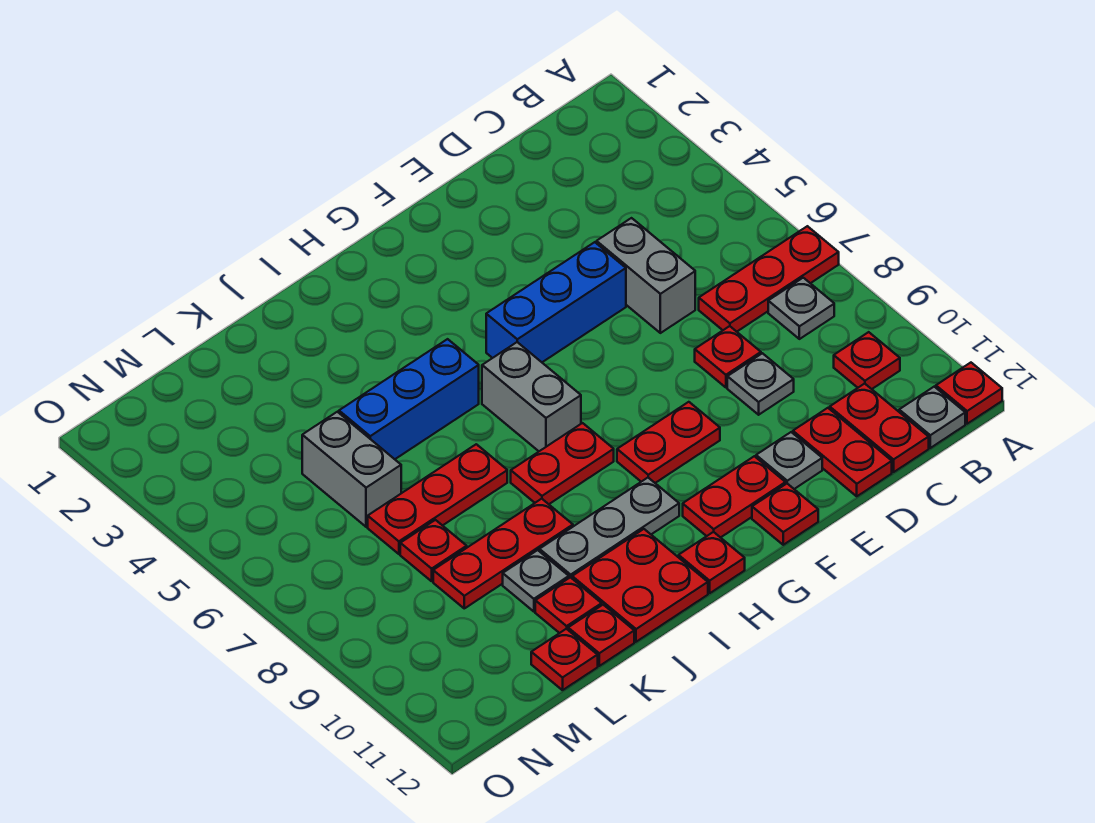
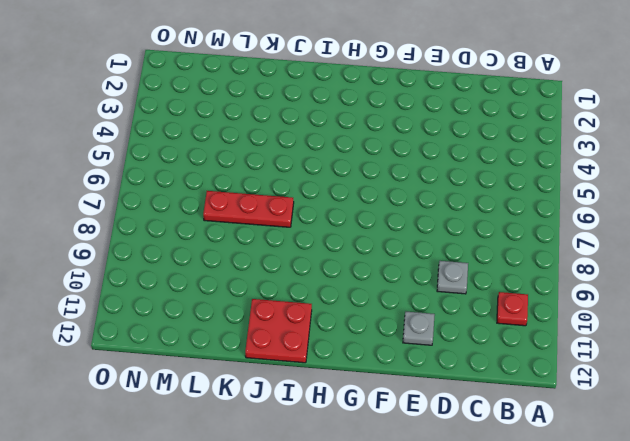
none -> red plate A7:C7 level 1
none -> red plate A12 level 1
none -> grey plate B8 level 1

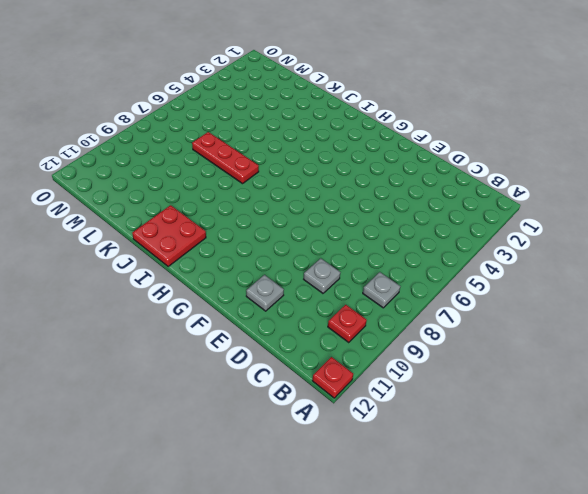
none -> red plate A7:C7 level 1
none -> grey plate B12 level 1
none -> red plate C11:C12 level 1

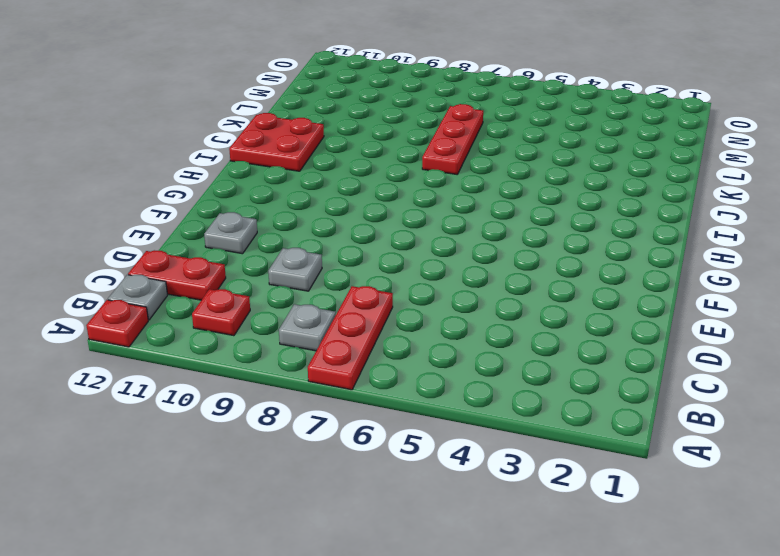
none -> grey brick D5:D6 level 1
none -> red plate D8 level 1
none -> red plate D11:D12 level 1

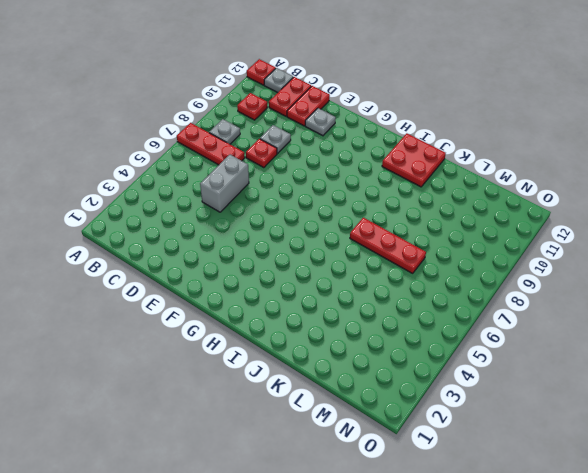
none -> blue brick E5:G5 level 1
none -> red plate F9:G9 level 1
none -> red plate F11:G11 level 1

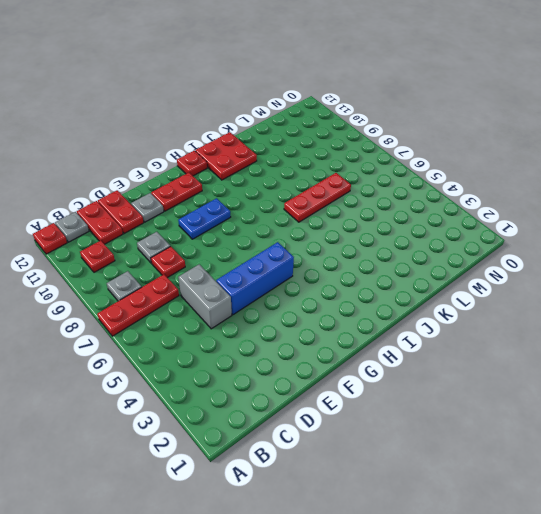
blue plate F9:G9 level 1 -> red plate F9:G9 level 1
none -> red plate F12 level 1
none -> grey brick H6:H7 level 1
none -> red plate H8:I8 level 1

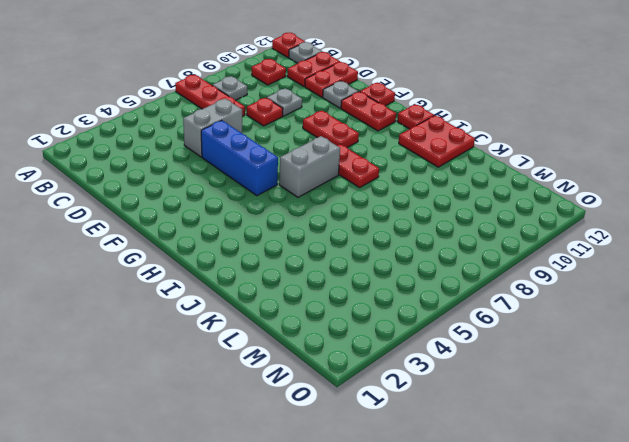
none -> grey plate H10:J10 level 1
none -> blue brick I5:K5 level 1
none -> red plate J7:L7 level 1

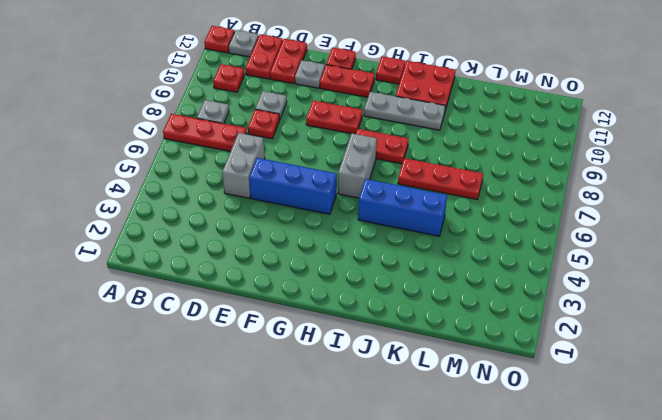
none -> red plate J9:L9 level 1
none -> grey plate K10 level 1
none -> red plate K11 level 1

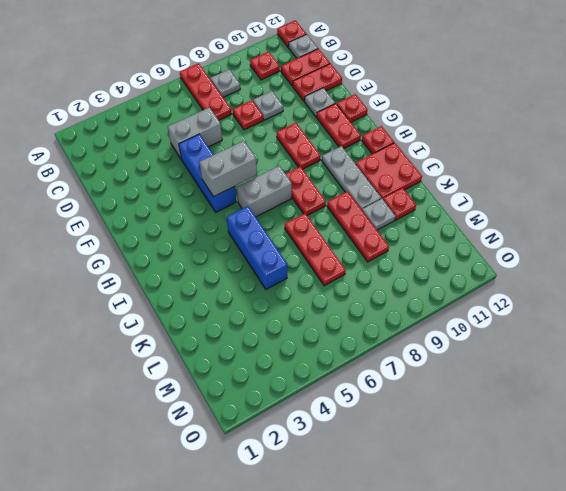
grey brick G5:G6 level 2 -> grey brick L5:L6 level 1
none -> red plate K12 level 1
none -> red plate L8 level 1
none -> red plate L12 level 1

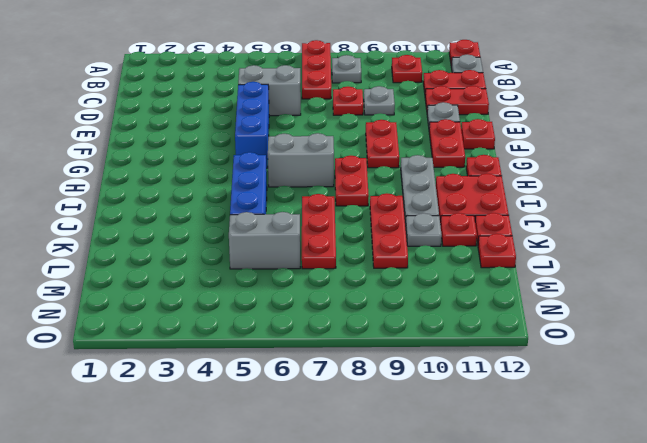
none -> red plate L8 level 1

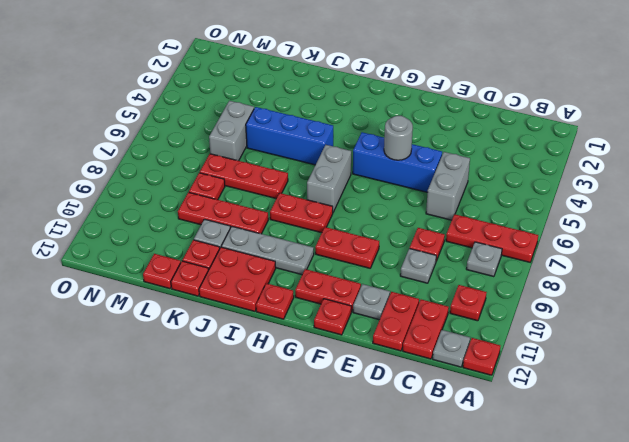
grey round brick F5 level 2 -> none

